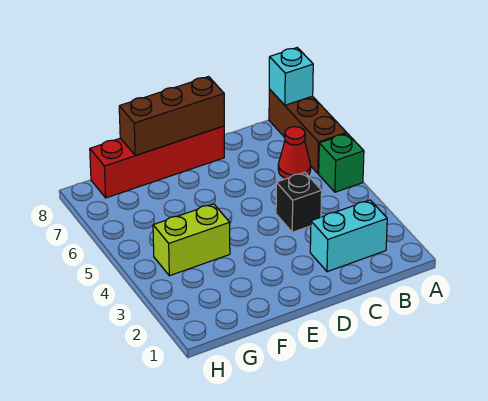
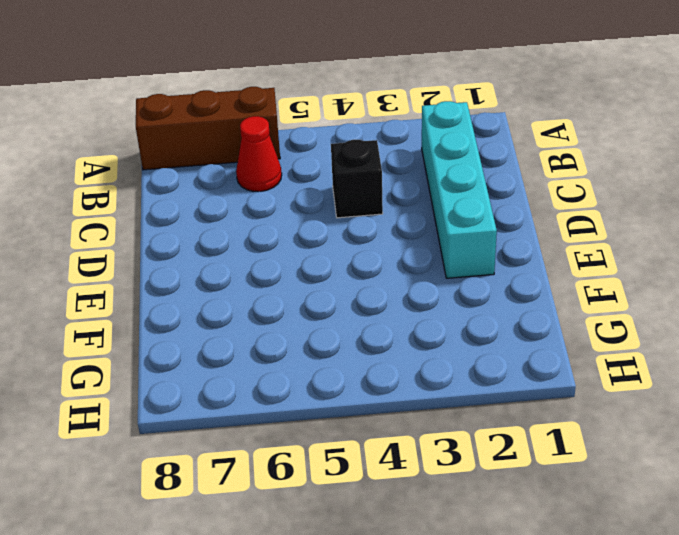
cyan brick B2:E2 level 1 -> cyan brick B2:C2 level 1
none -> green brick A5 level 1
none -> red brick D8:G8 level 1

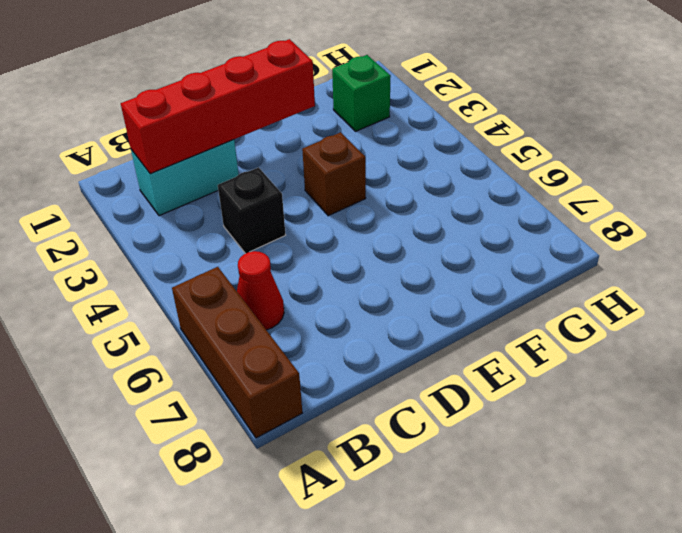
red brick B2:E2 level 2 -> red brick D8:G8 level 1
brown brick E4 level 1 -> none
green brick G2 level 1 -> green brick A5 level 1
none -> lime brick F4:G4 level 1
none -> cyan brick A8 level 2

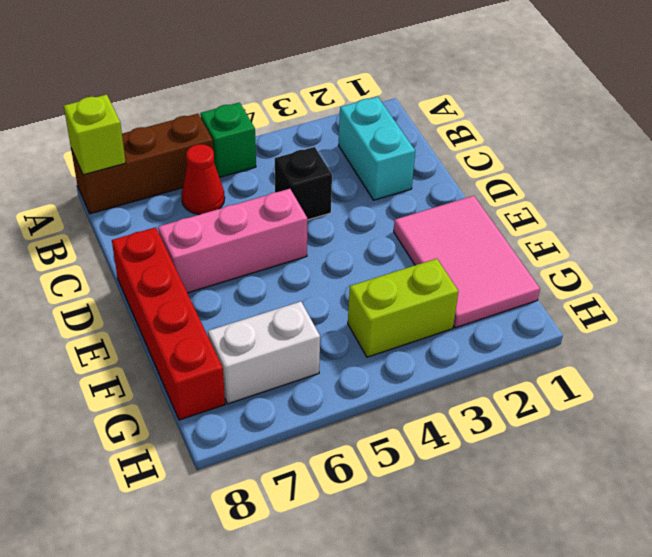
lime brick A8 level 2 -> cyan brick A8 level 2
pink brick D5:D7 level 1 -> none
pink tile E1:G2 level 1 -> none
lime brick G3:G4 level 1 -> lime brick F4:G4 level 1
white brick G6:G7 level 1 -> none
none -> brown brick D8:F8 level 2

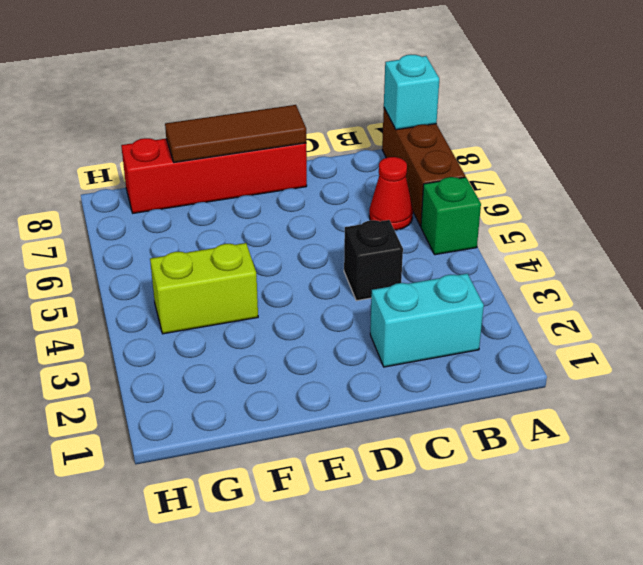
brown tile D8:F8 level 2 -> brown brick D8:F8 level 2

